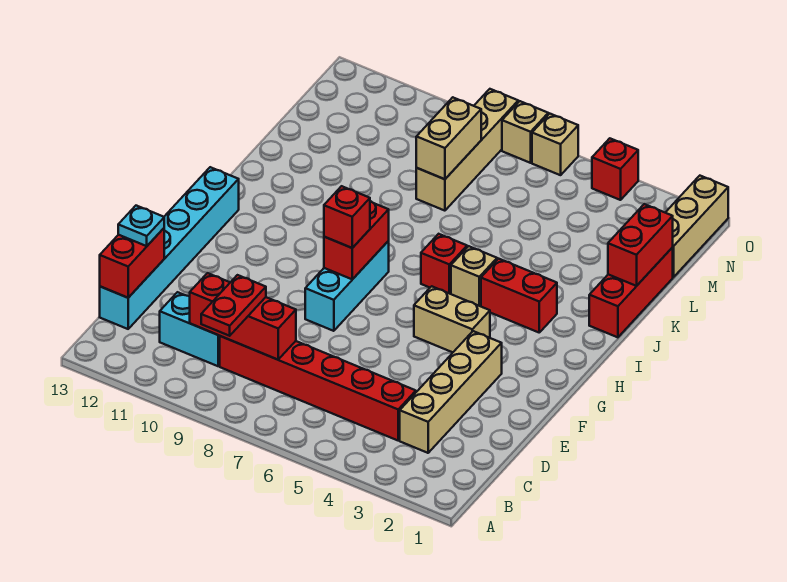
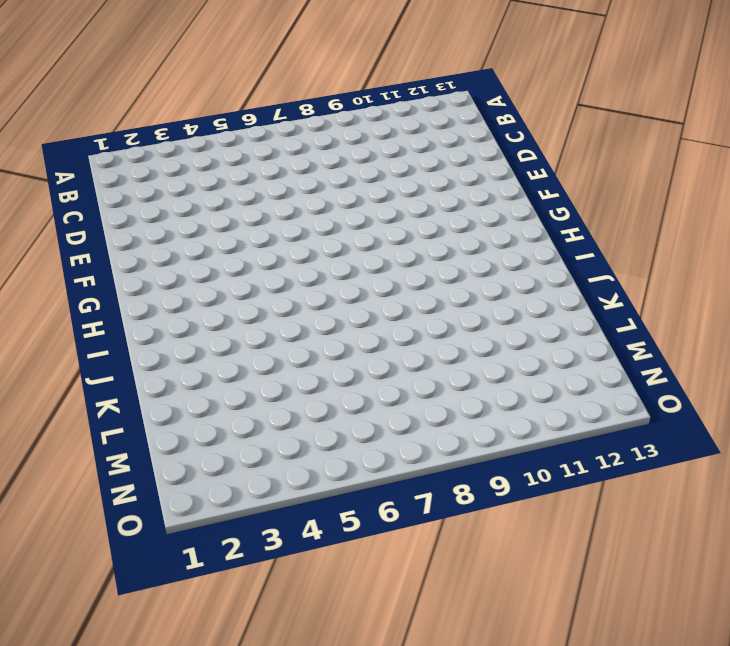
none -> tan brick C3:F3 level 1
none -> red brick C4:C9 level 1
none -> cyan brick C10:C11 level 1

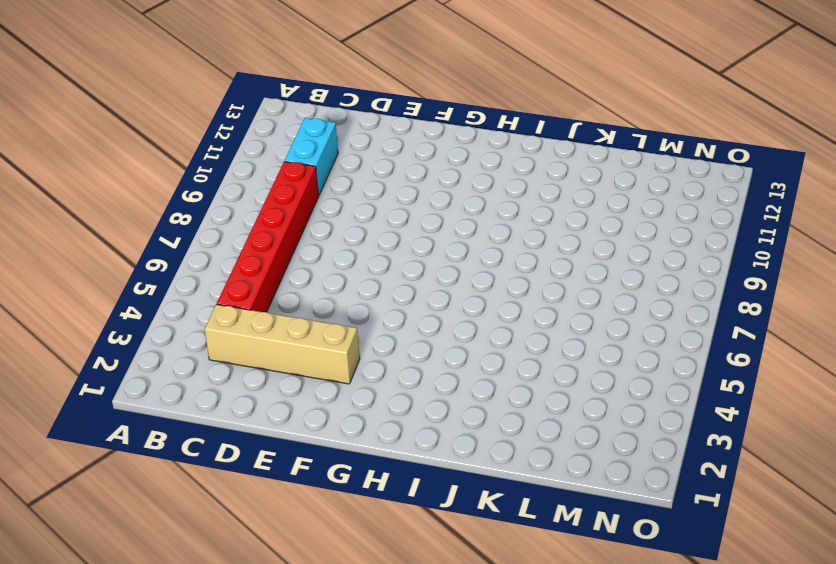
none -> cyan brick C13:H13 level 1
none -> cyan brick F8:H8 level 1
none -> tan brick G4:G5 level 1

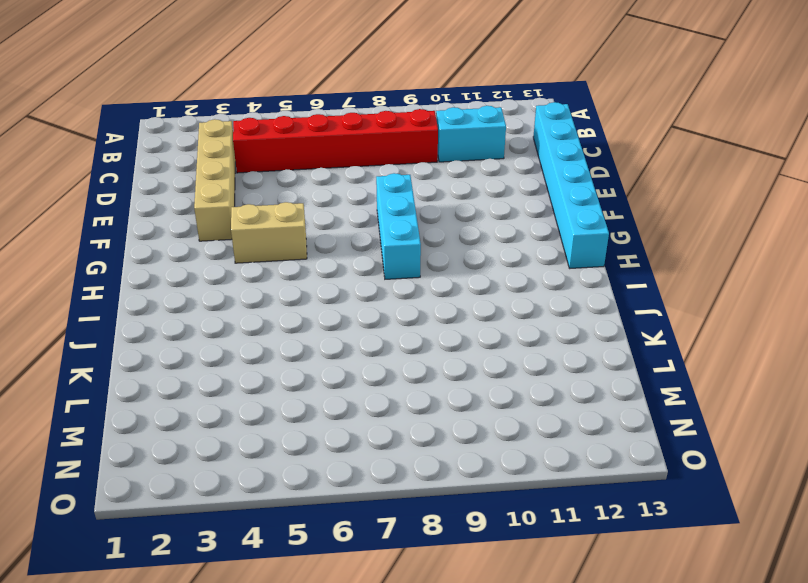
none -> red brick I3:I4 level 1
none -> tan brick I5 level 1
none -> red brick I6 level 1

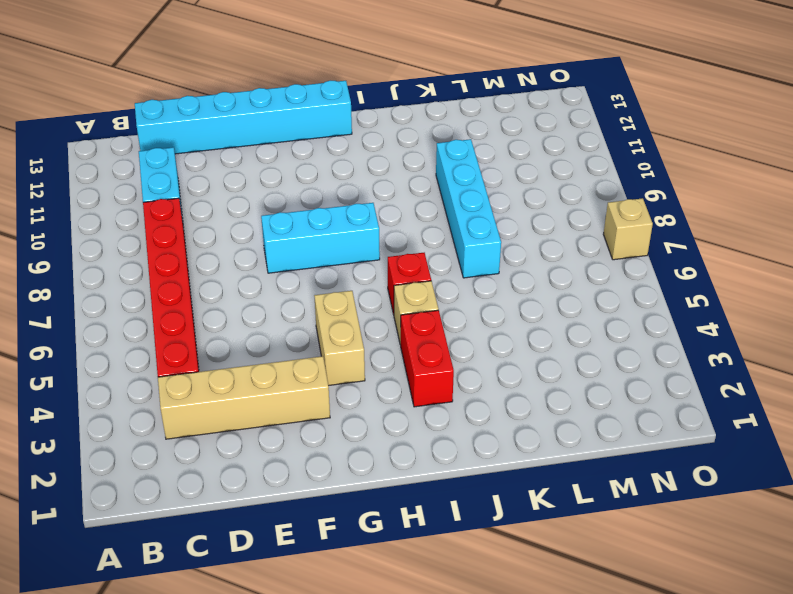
cyan brick K7:K10 level 1 -> none
none -> red brick J1:L1 level 1
none -> tan brick L8:O8 level 1
none -> tan brick M1:O1 level 1

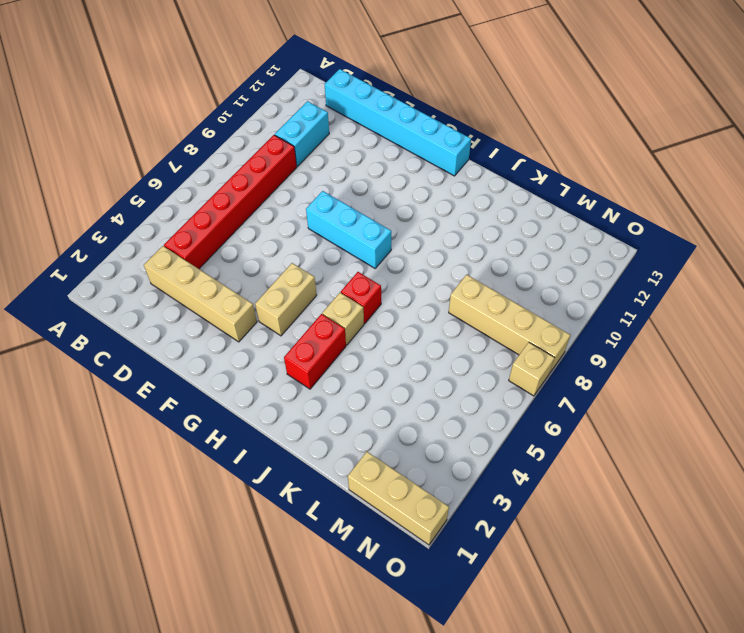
none -> red brick J1:L1 level 1
none -> red brick O4 level 1
none -> tan brick O6 level 1

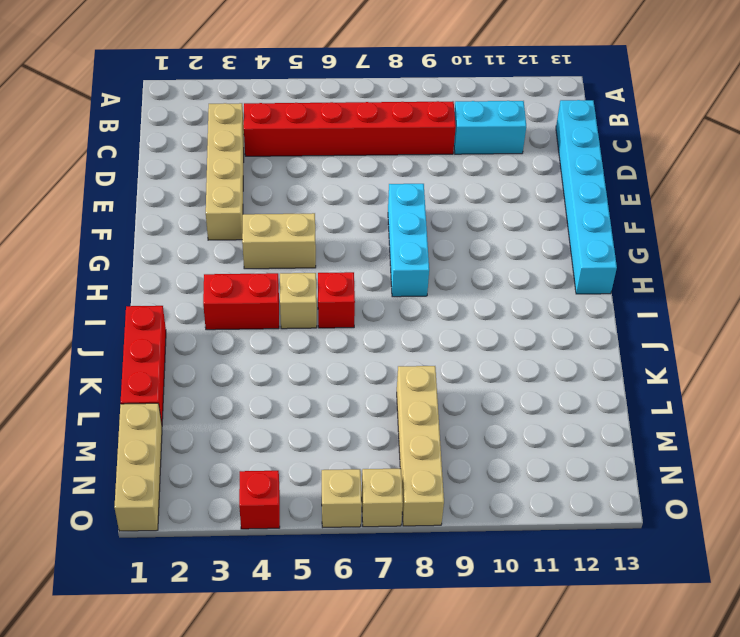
none -> red brick C8:C10 level 2
none -> red brick C13:D13 level 2
none -> red brick G8:H8 level 2

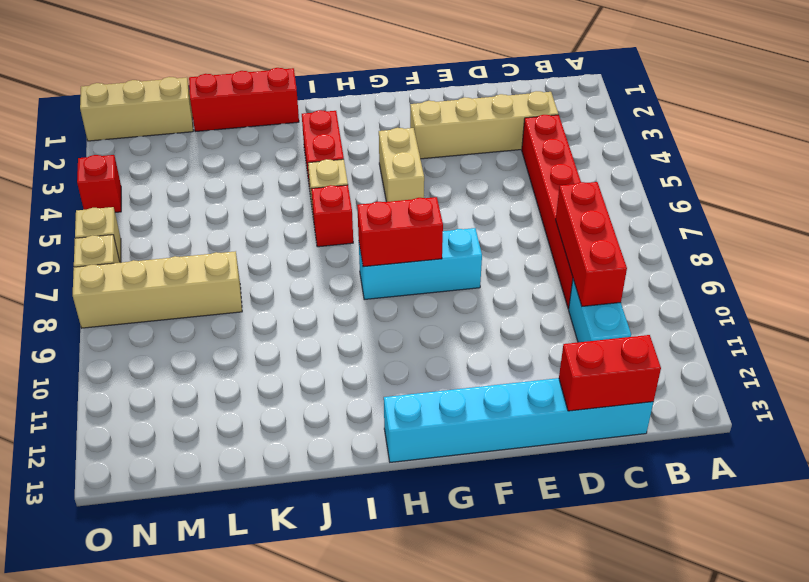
none -> red brick K1:L1 level 2
none -> tan brick L8:M8 level 2
none -> red plate B9:C9 level 3

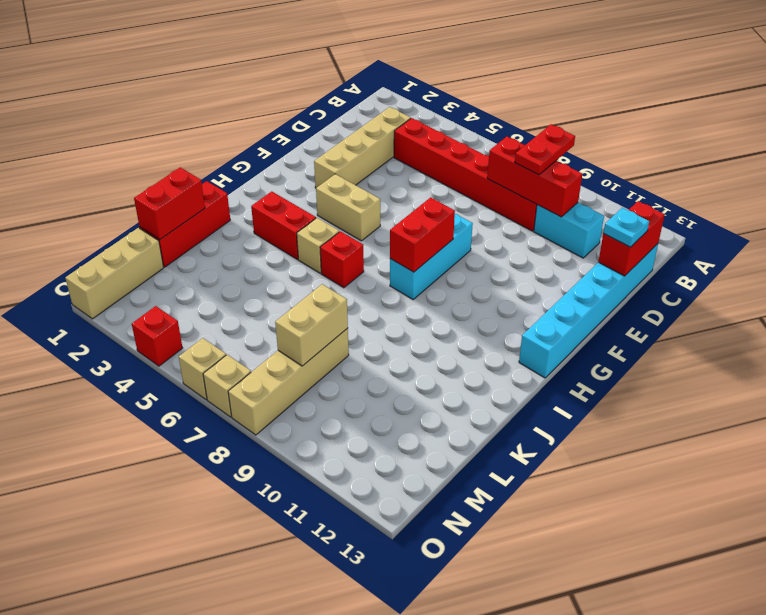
none -> red brick G8 level 3

